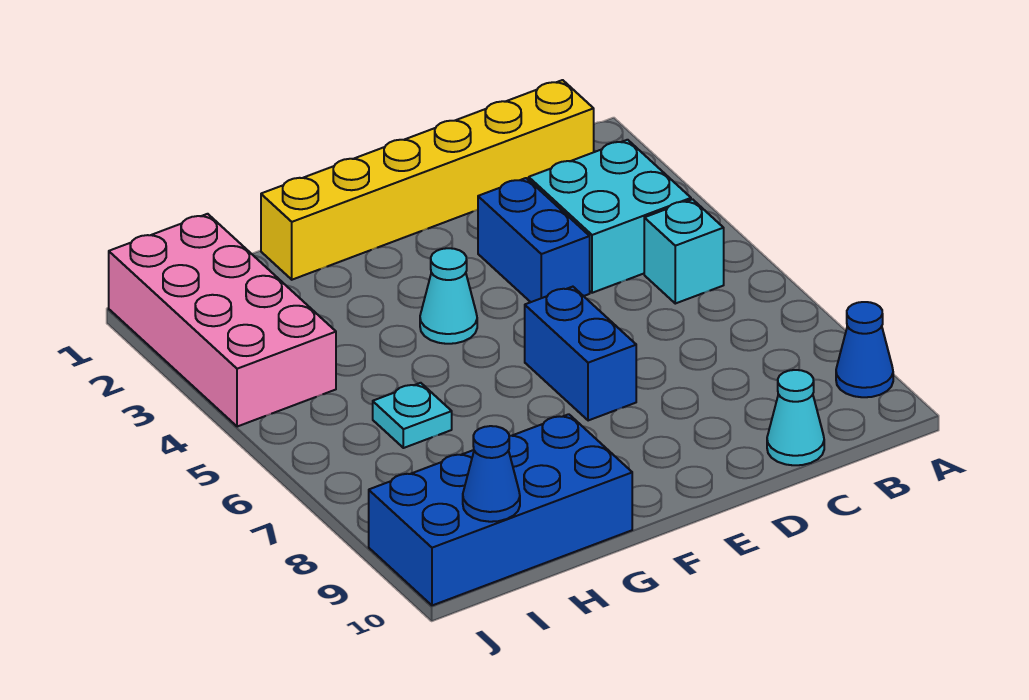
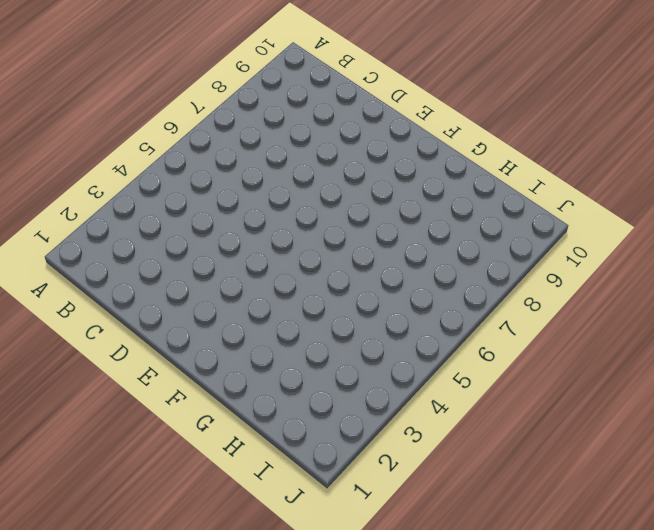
none -> blue cone A9 level 1
none -> yellow brick B1:G1 level 1
none -> cyan brick B3:C4 level 1

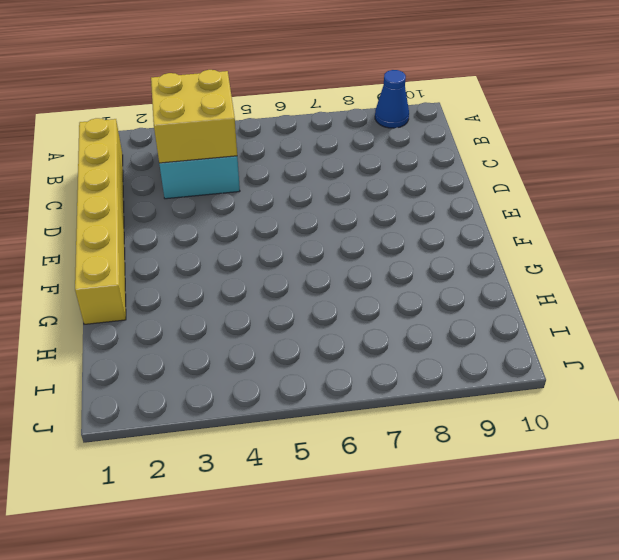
yellow brick B3:C4 level 2 -> none
none -> cyan brick B5 level 1
none -> cyan cone C10 level 1
none -> blue brick D3:D4 level 1

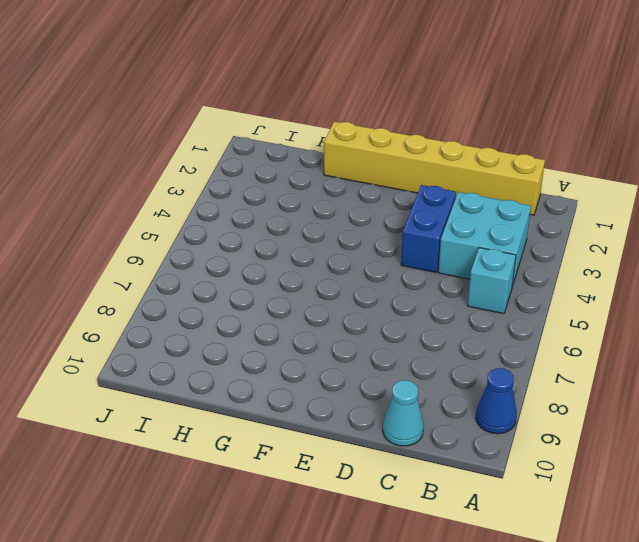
none -> blue brick E6:E7 level 1
none -> cyan cone F4 level 1
none -> blue brick G9:J10 level 1

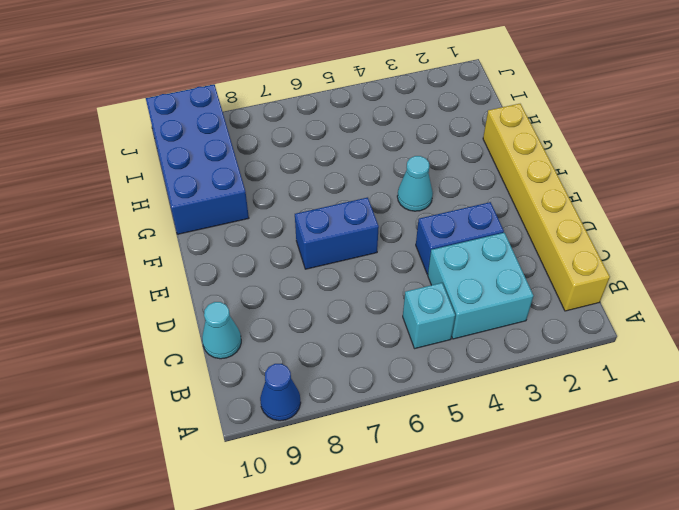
none -> cyan plate H6 level 1
none -> pink brick I1:J4 level 1
none -> blue cone I10 level 2

